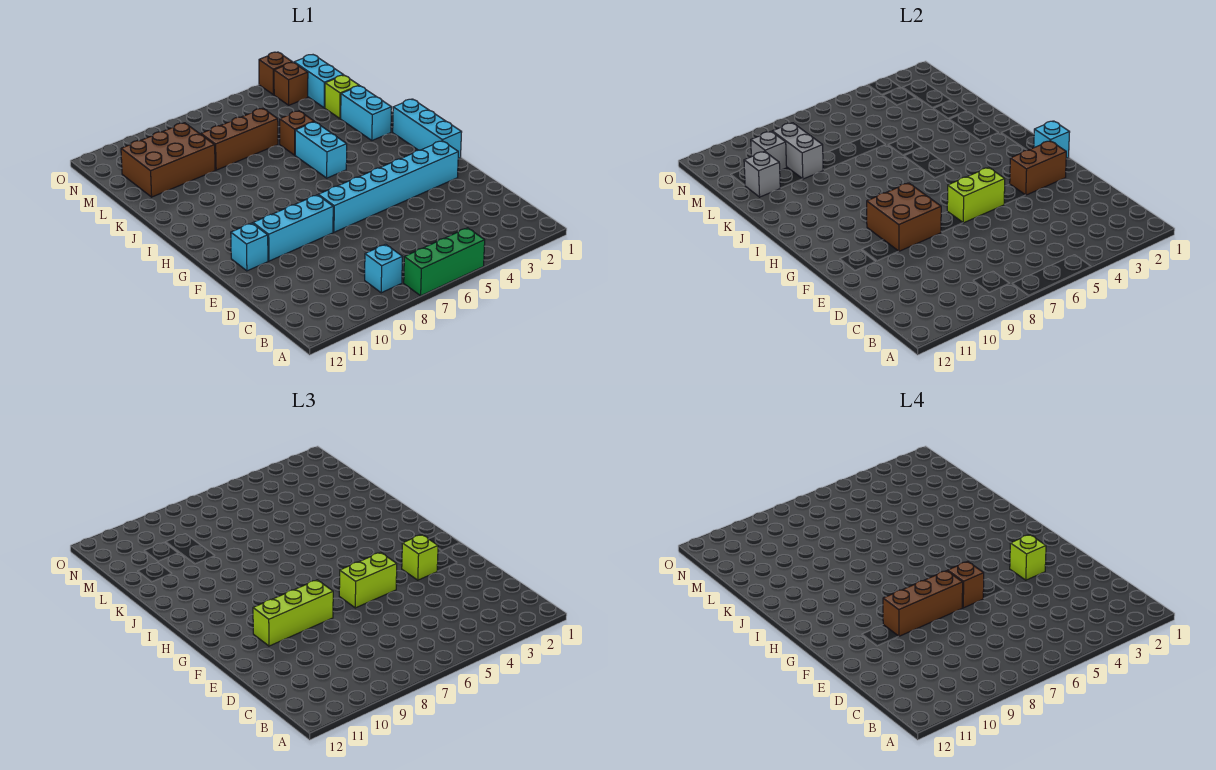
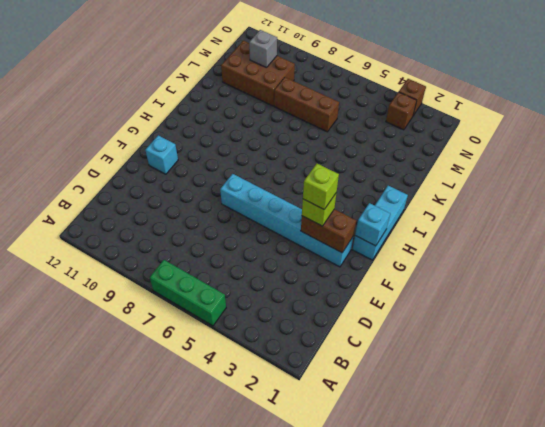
none -> cyan brick B8 level 1
none -> cyan brick F8:F10 level 1
none -> cyan brick I5:J5 level 1

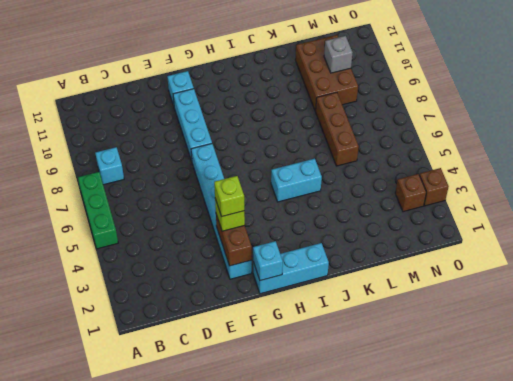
none -> cyan brick J2:K2 level 1
none -> brown brick K5 level 1
none -> lime brick L2 level 1

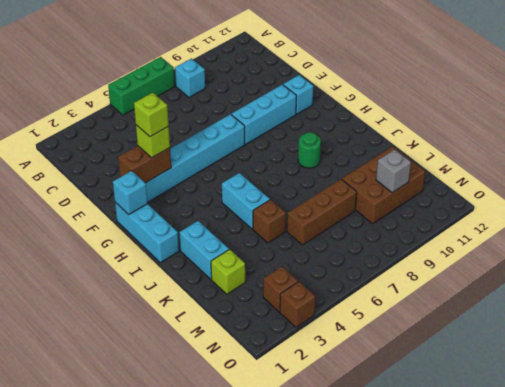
green round brick I9 level 1 -> none
none -> cyan brick M2:N2 level 1
none -> lime brick F5:F6 level 2
none -> brown brick F8:G9 level 2

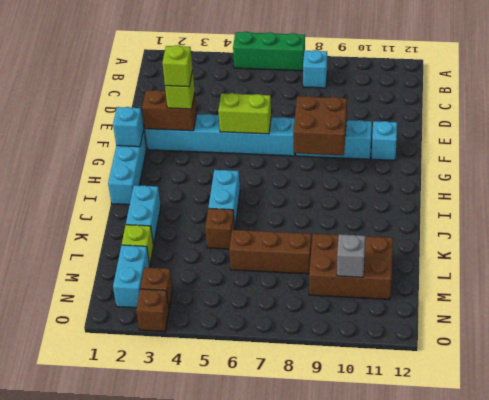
none -> grey brick L9:M9 level 2
none -> grey brick L11 level 2
none -> lime brick F5:F6 level 3

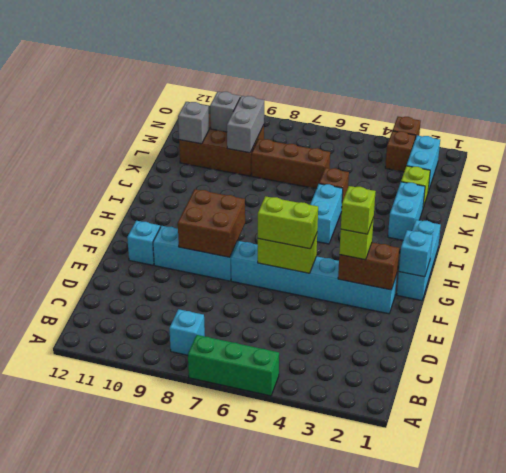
none -> lime brick F8:F10 level 3
none -> brown brick F6 level 4
none -> brown brick F7:F9 level 4

